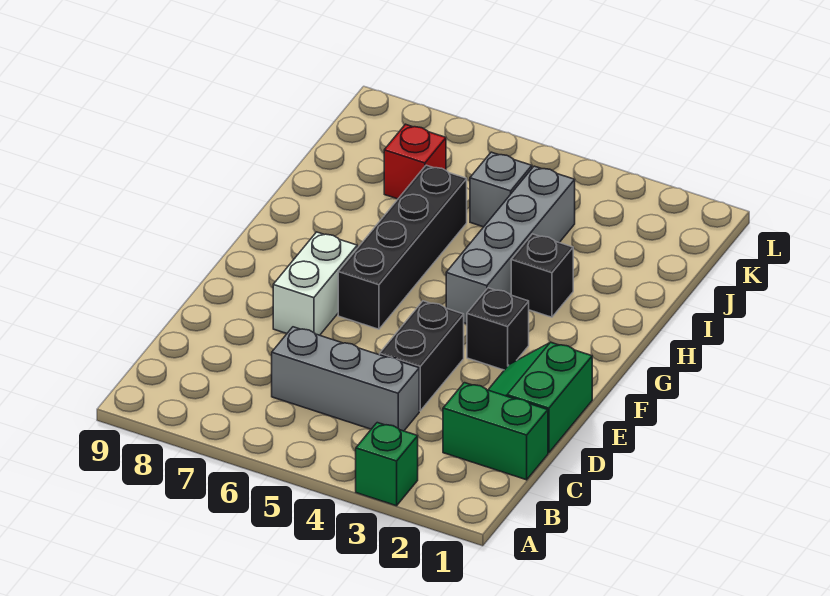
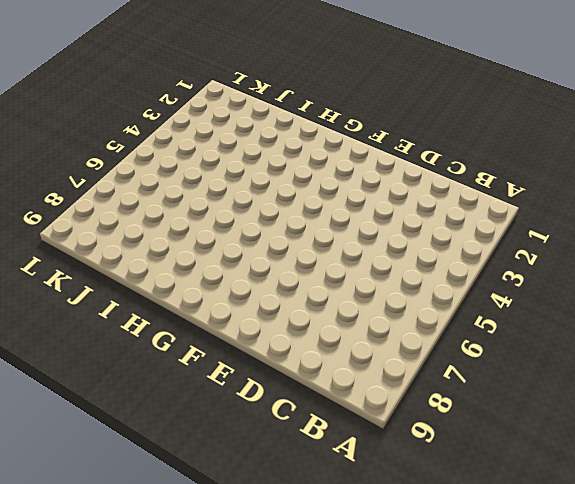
none -> green brick A3 level 1
none -> green brick C1:C2 level 1
none -> grey brick C4:C6 level 1

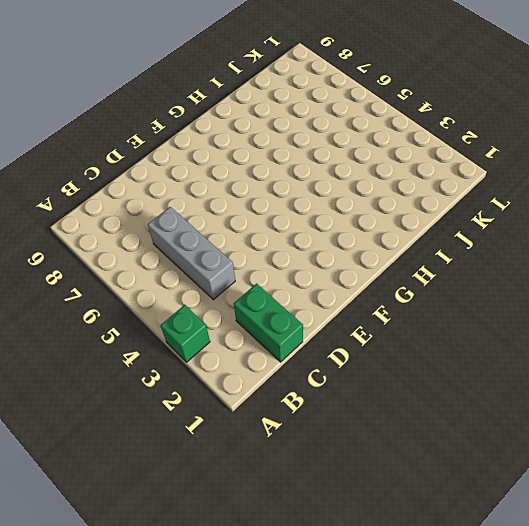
none -> green slope D1:E2 level 1 top 1
none -> black brick D4:E4 level 1
none -> white brick E7:F7 level 1

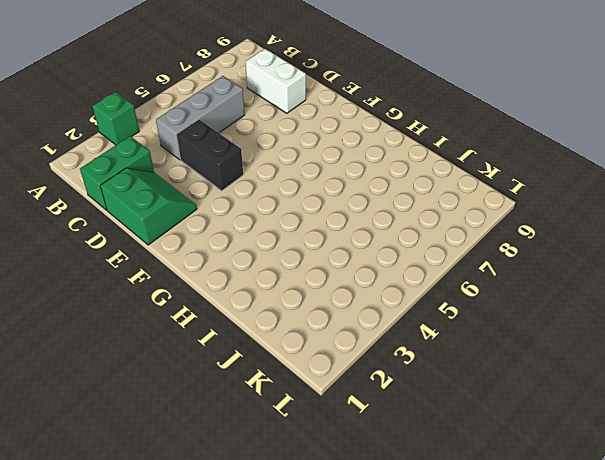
white brick C8:D8 level 1 -> white brick E7:F7 level 1
none -> black brick F3 level 1
none -> black brick F6:I6 level 1
none -> grey brick G4:J4 level 1

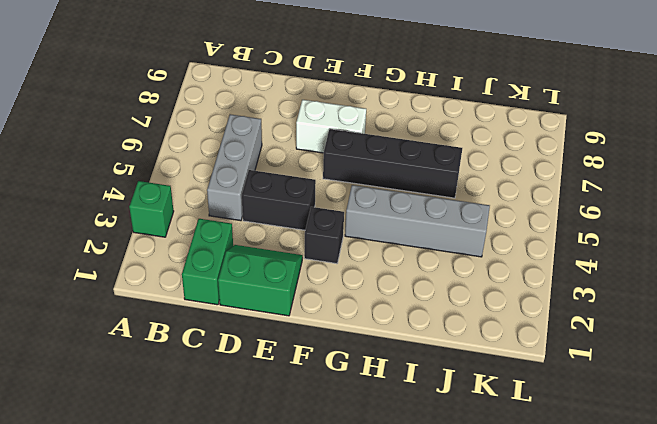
none -> black brick H3 level 1
none -> grey brick J5 level 1
none -> red brick J7 level 1

